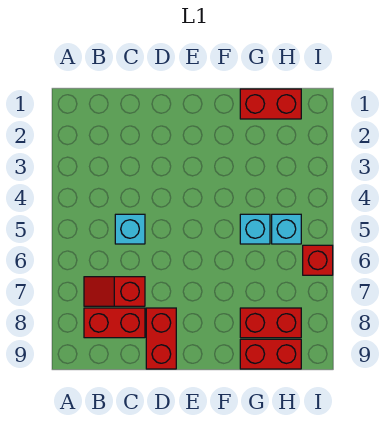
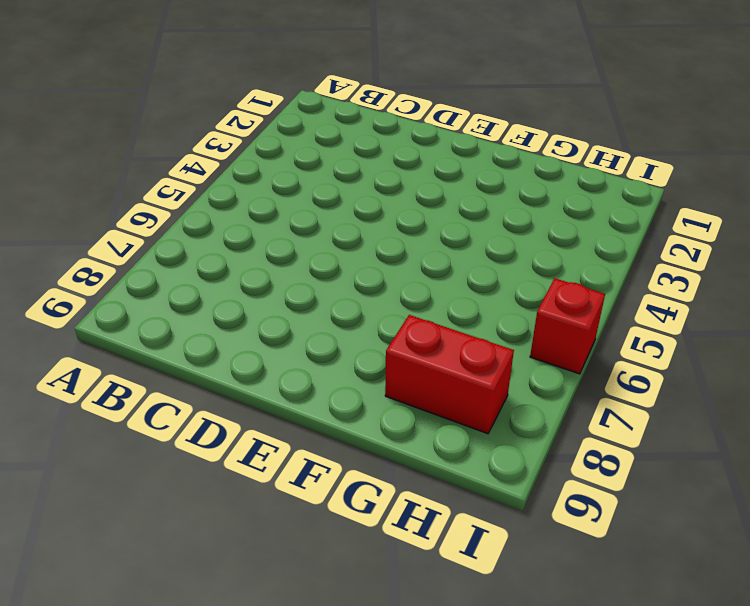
none -> red slope B7:C7 level 1 top C
none -> red brick B8:C8 level 1

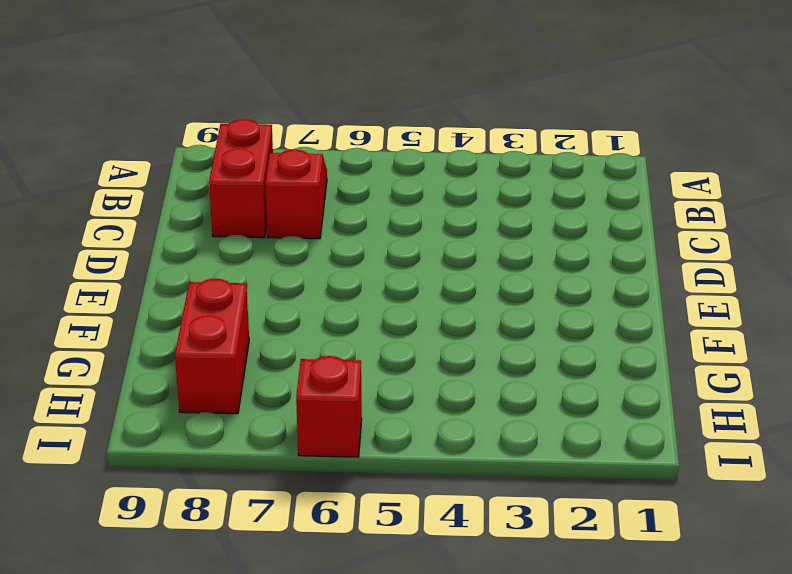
none -> cyan brick C5 level 1
none -> red brick D8:D9 level 1

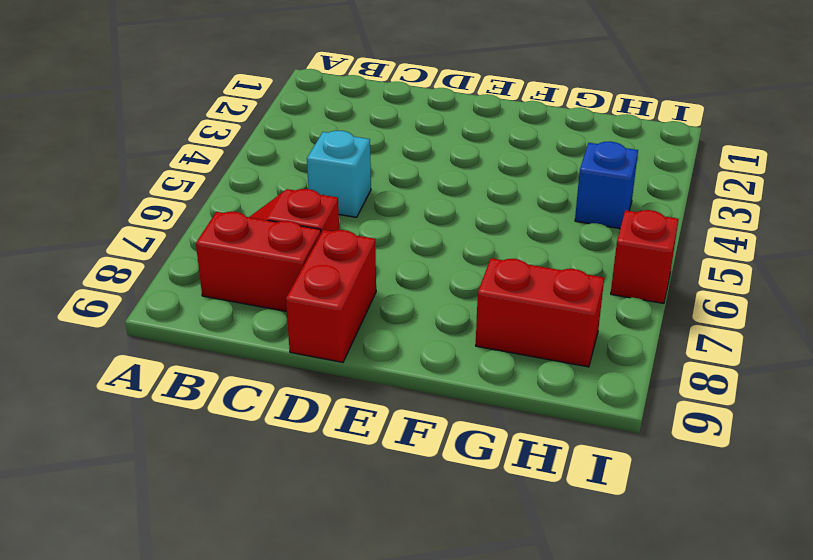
blue brick H4 level 1 -> none
none -> red brick G1:H1 level 1
none -> cyan brick G5 level 1

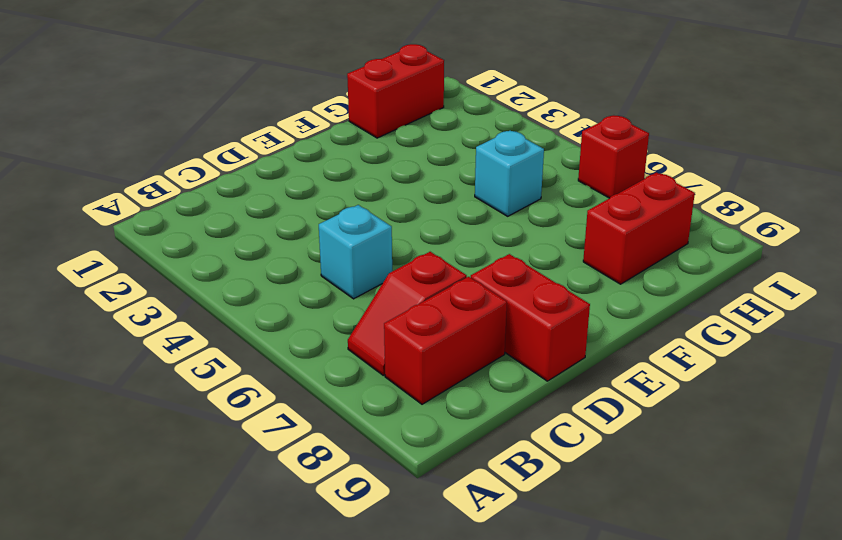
none -> red brick G9:H9 level 1
none -> cyan brick H5 level 1

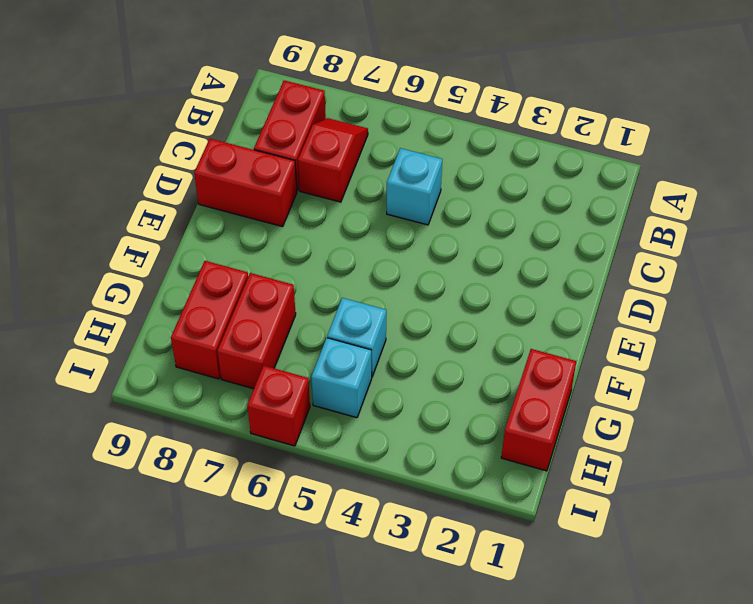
red brick G7:H7 level 1 -> red brick G9:H9 level 1

